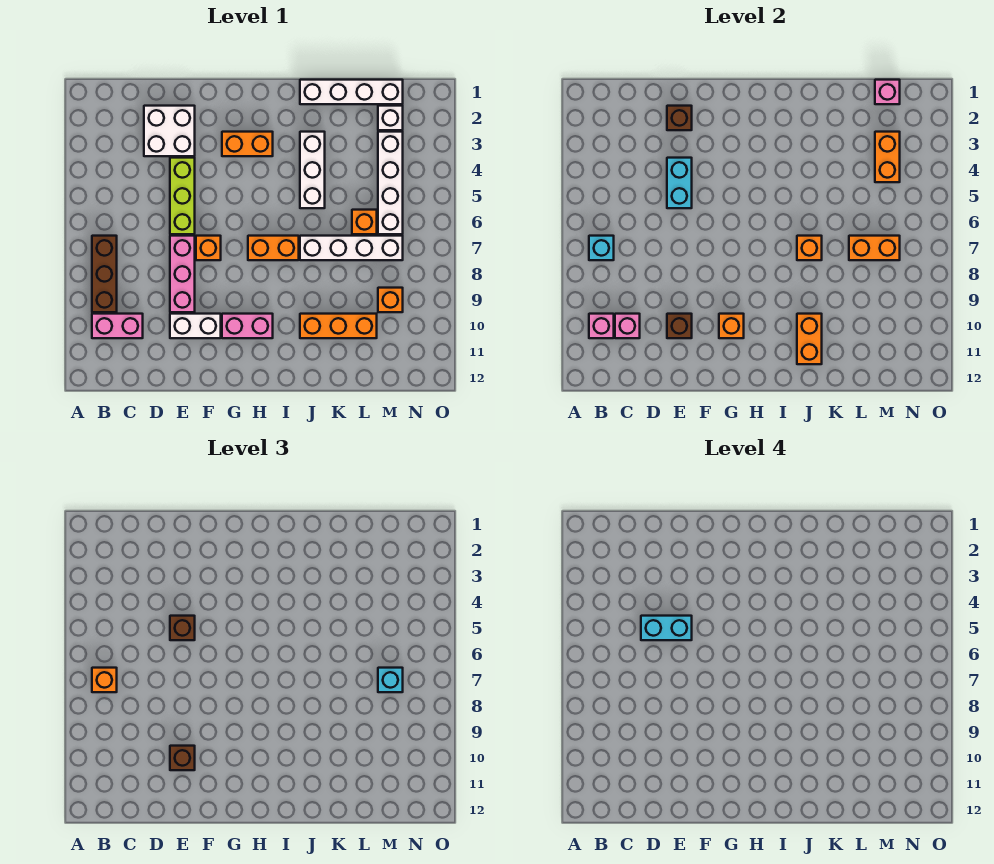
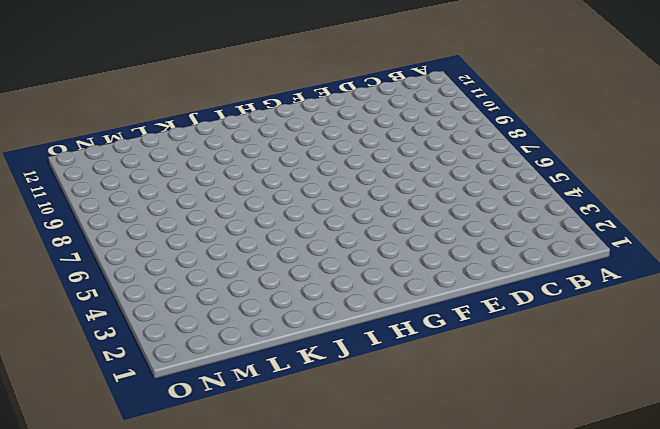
none -> brown brick B7:B9 level 1
none -> pink brick B10:C10 level 1
none -> white brick D2:E3 level 1
none -> lime brick E4:E6 level 1

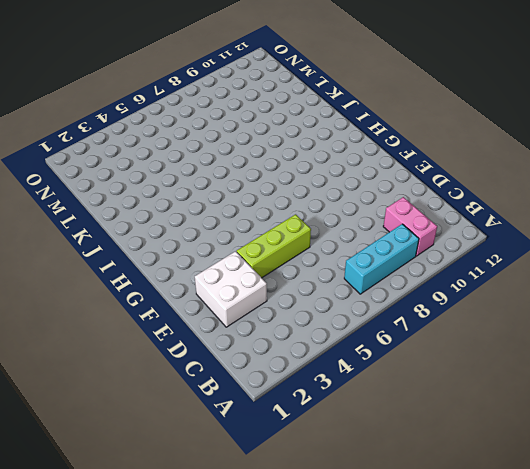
cyan brick B7:B9 level 1 -> brown brick B7:B9 level 1
none -> pink brick E7:E9 level 1
none -> white brick E10:F10 level 1
none -> orange brick F7 level 1
none -> orange brick G3:H3 level 1

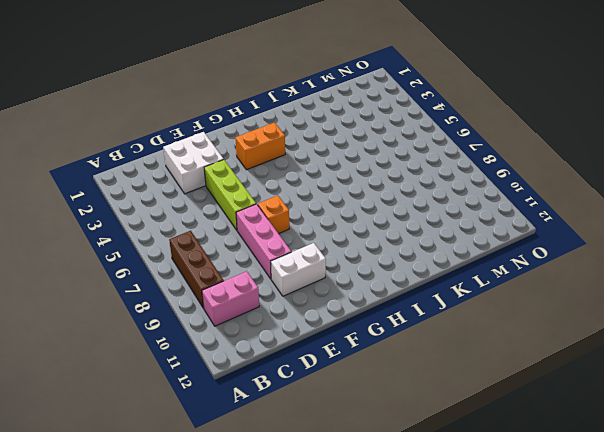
none -> pink brick G10:H10 level 1
none -> orange brick H7:I7 level 1
none -> white brick J1:M1 level 1
none -> white brick J3:J5 level 1

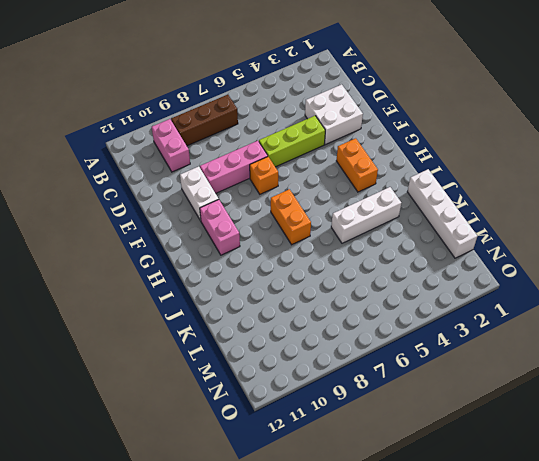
none -> white brick J7:M7 level 1
none -> orange brick J10:L10 level 1
none -> orange brick L6 level 1
none -> white brick M2 level 1

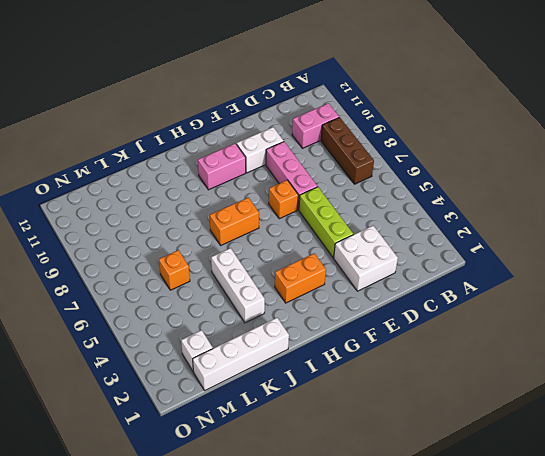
none -> white brick J7:M7 level 1
none -> orange brick J10:L10 level 1
none -> white brick M3:M6 level 1
none -> orange brick M9 level 1

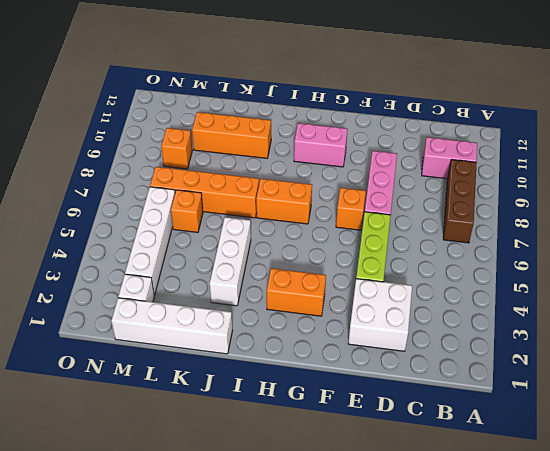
orange brick J7:M7 level 1 -> white brick J7:M7 level 1
none -> white brick E10:F10 level 1
none -> cyan brick B7 level 2
none -> pink brick B10 level 2
none -> pink brick C10 level 2

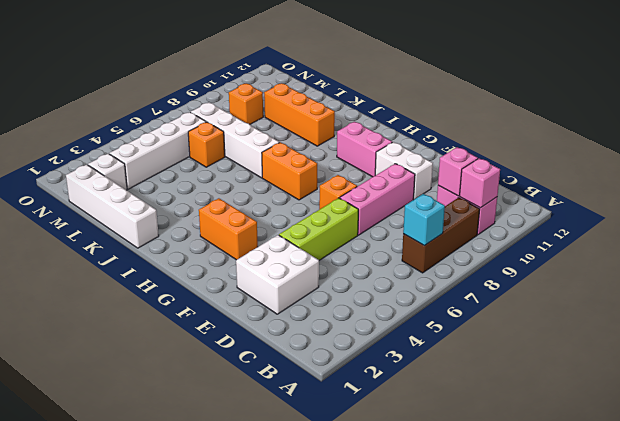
none -> white brick J3:J5 level 1
none -> brown brick E2 level 2
none -> cyan brick E4:E5 level 2
none -> brown brick E10 level 2

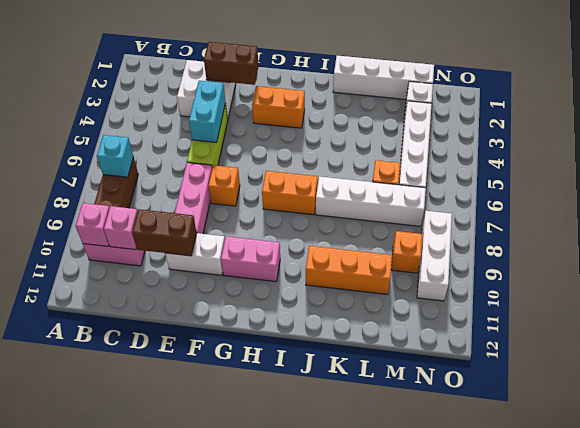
brown brick D10:E10 level 2 -> brown brick E10 level 2
brown brick E2:F2 level 2 -> brown brick E2 level 2
white brick N8:N10 level 1 -> white brick J3:J5 level 1
none -> orange brick G10 level 2
none -> orange brick J7 level 2
none -> orange brick J10:J11 level 2
none -> orange brick L7:M7 level 2

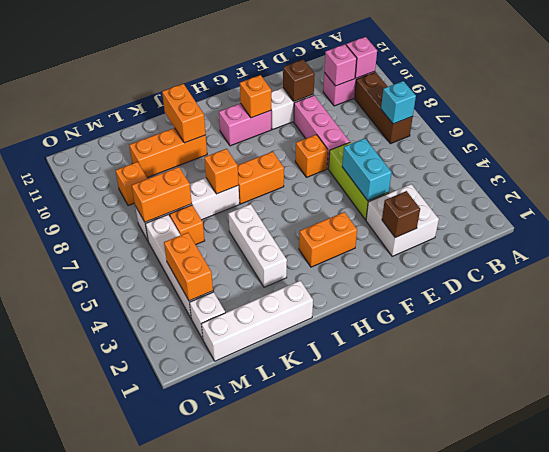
none -> pink brick M1 level 2
none -> orange brick B7 level 3
none -> brown brick E5 level 3
none -> brown brick E10 level 3

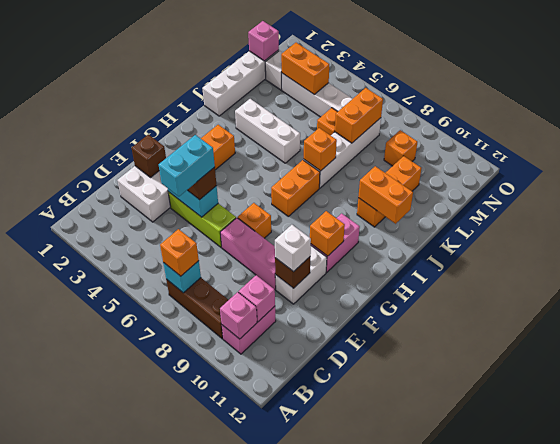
white brick E10 level 3 -> brown brick E10 level 3
none -> cyan brick M7 level 3

